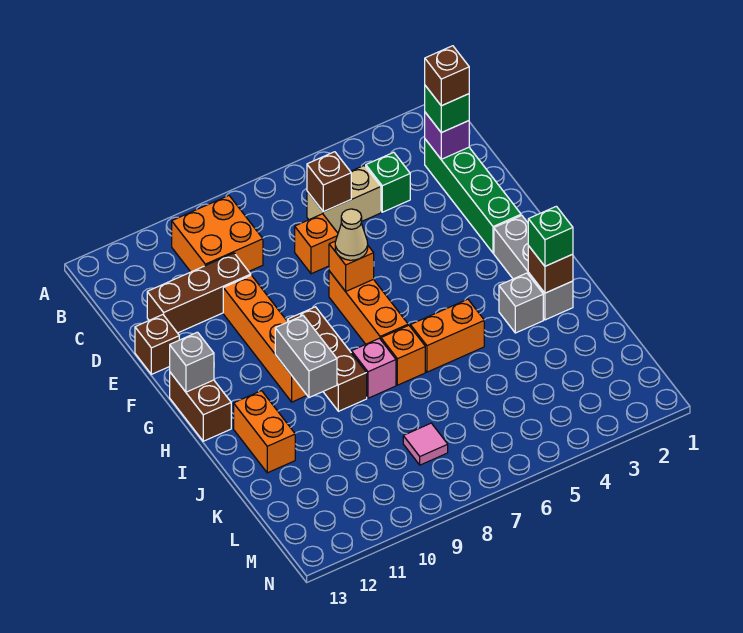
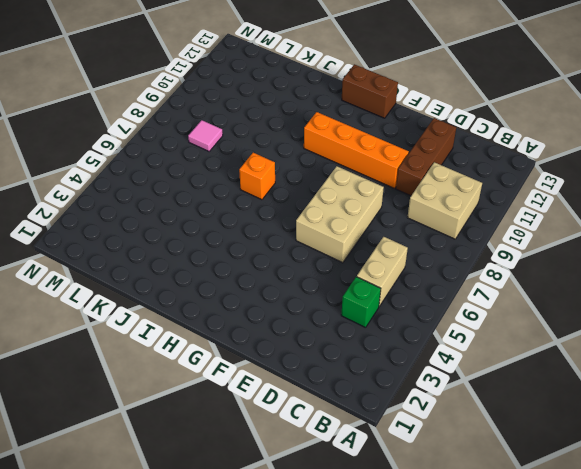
tan brick B9:C10 level 1 -> orange brick B9:C10 level 1
tan brick E6:F8 level 1 -> orange brick F7:H7 level 1
none -> green brick C2:F2 level 1
none -> orange brick D7 level 1
none -> brown brick E13 level 1

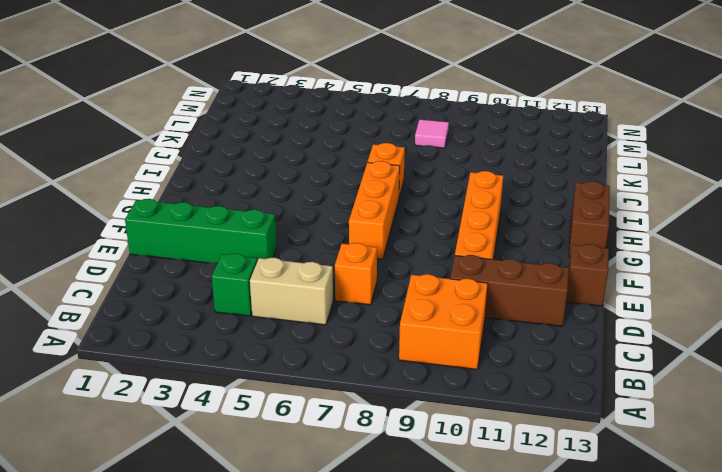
green brick E1:E4 level 1 -> green brick C2:F2 level 1
none -> grey brick G2:I2 level 1
none -> brown brick G9:I9 level 1
none -> grey brick I3 level 1

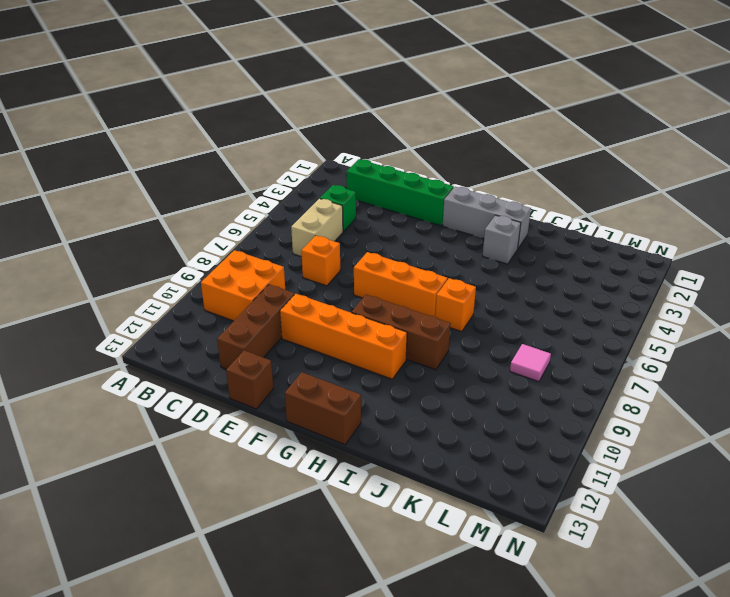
none -> orange brick I5:I6 level 1
none -> pink brick I8 level 1
none -> orange brick I12:J12 level 1

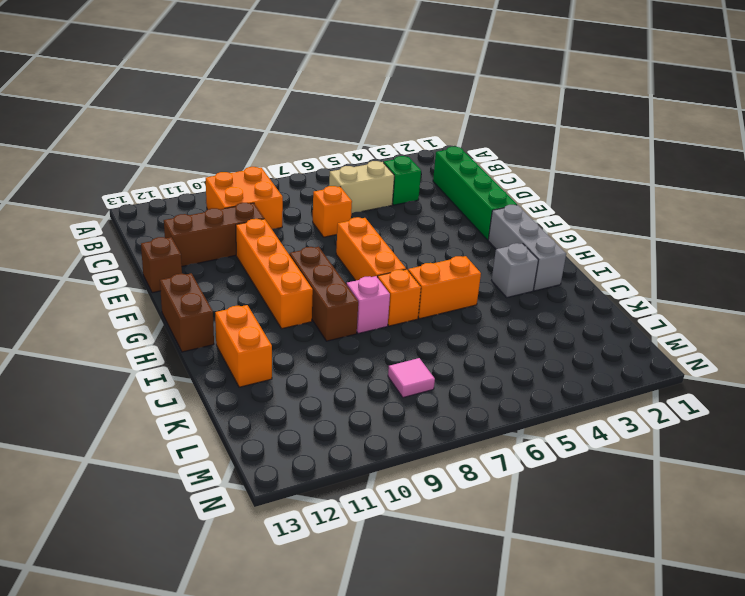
none -> purple brick C2 level 2
none -> brown brick C6 level 2
none -> orange brick F7 level 2

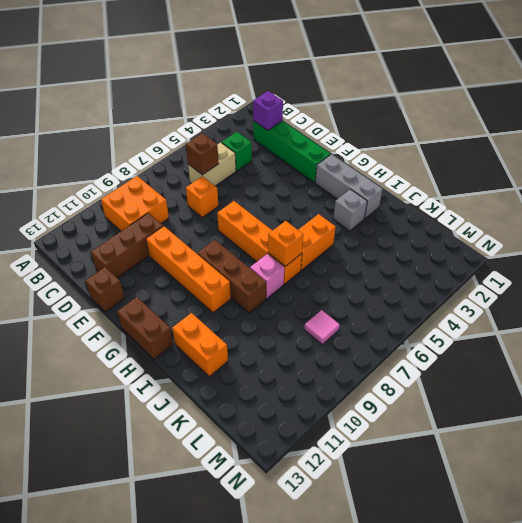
orange brick I7 level 2 -> orange brick F7 level 2
none -> grey brick G13 level 2
none -> grey brick H10:I10 level 2
none -> brown brick I2 level 2

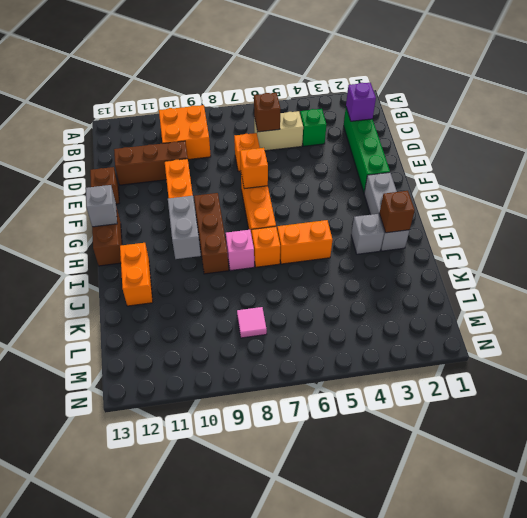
none -> green brick C2 level 3
none -> tan cone F7 level 3
none -> green brick I2 level 3

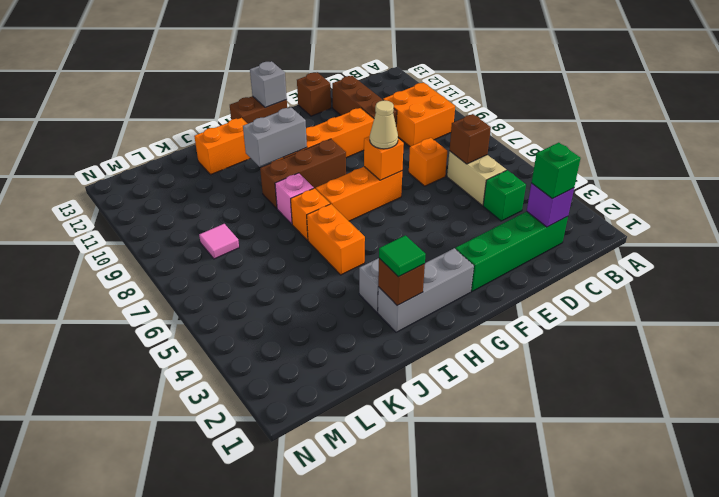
green tile I2 level 3 -> green brick I2 level 3
none -> brown brick C2 level 4

